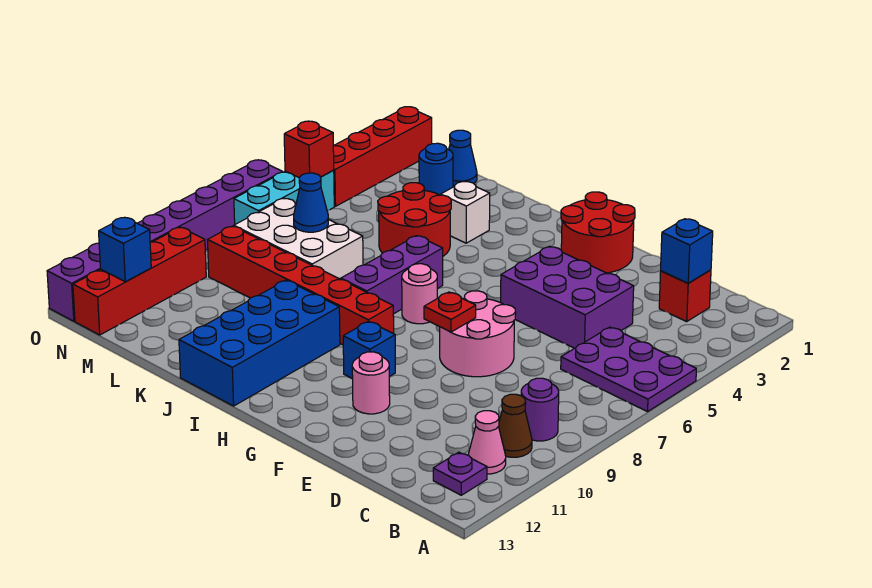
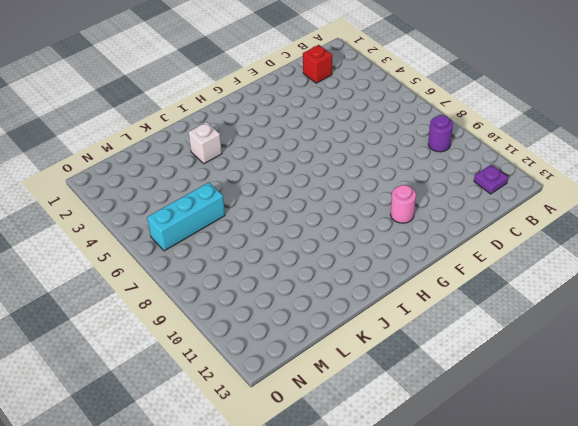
cyan brick L6:N6 level 1 -> cyan brick N5:N7 level 1
none -> purple plate A5:C6 level 1
none -> brown cone B10 level 1
none -> pink cone B11 level 1

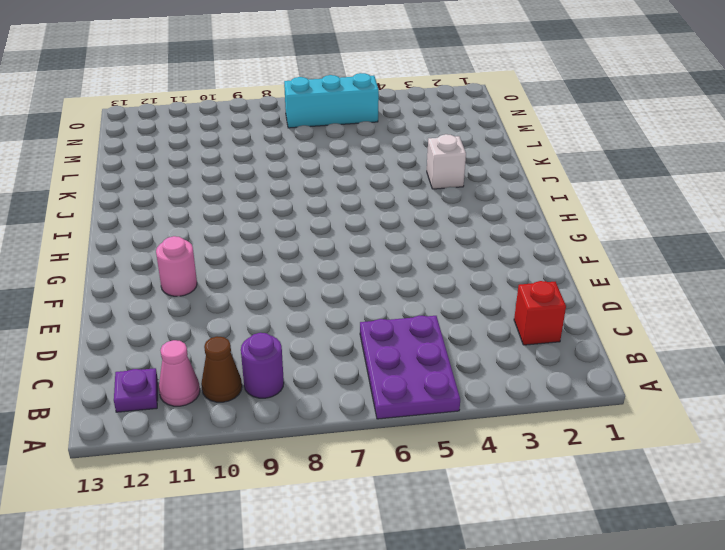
none -> purple brick D4:F5 level 1
none -> pink round brick E7:F8 level 1
none -> red round brick F1:G2 level 1

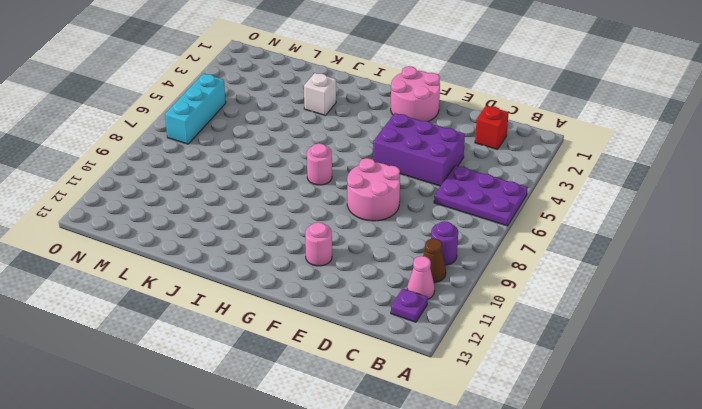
pink round brick F1:G2 level 1 -> red round brick F1:G2 level 1
none -> blue brick G10 level 1
none -> red brick H9:M9 level 1
none -> purple brick I6:I8 level 1

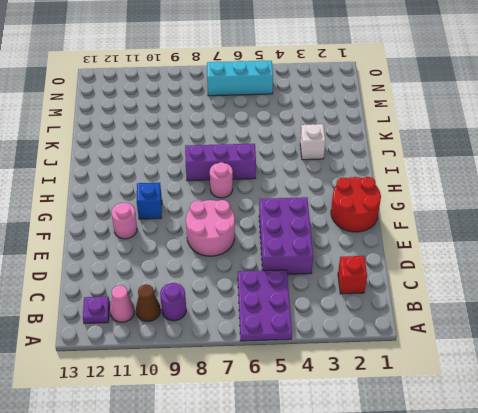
none -> red brick H9:M9 level 1
none -> blue brick I10:J13 level 1
none -> red round brick J4:K5 level 1

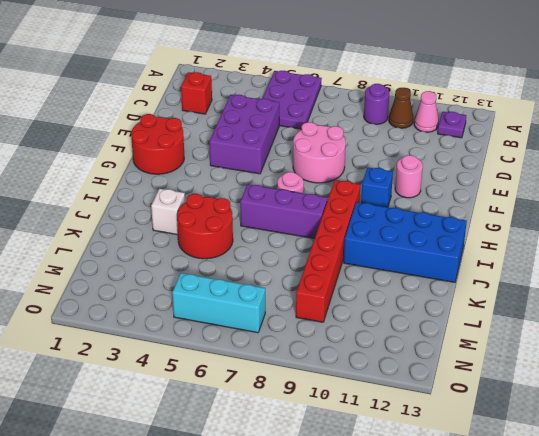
none -> white brick K7:M8 level 1
none -> blue cone L1 level 1
none -> blue round brick L2 level 1

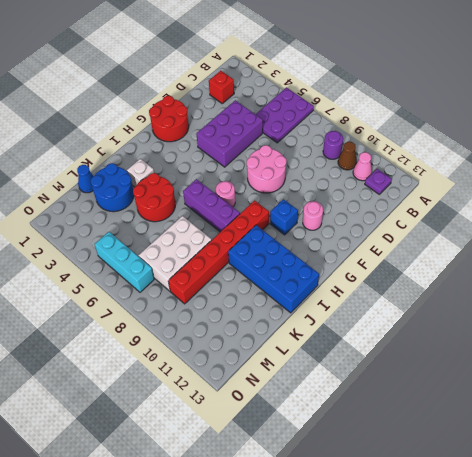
blue round brick K2:L3 level 1 -> blue round brick L2 level 1
none -> red brick N1:N4 level 1
none -> red brick N10:N13 level 1
none -> purple brick O6:O13 level 1

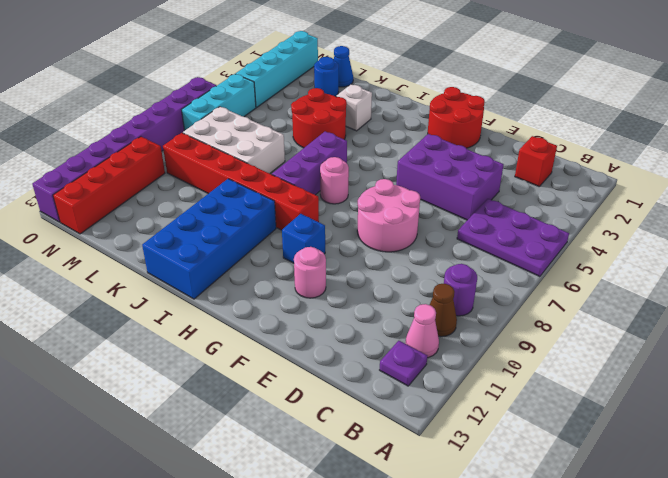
cyan brick N1:N4 level 1 -> red brick N1:N4 level 1
none -> blue brick C2 level 2
none -> red plate F8 level 2
none -> blue cone L7 level 2

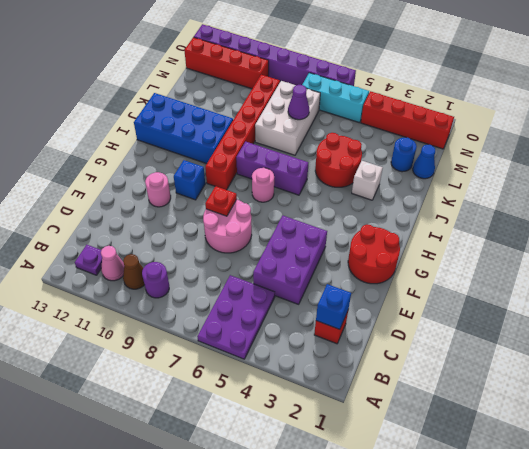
purple cone L7 level 2 -> blue cone L7 level 2
none -> red brick N5 level 2
none -> blue brick N12 level 2

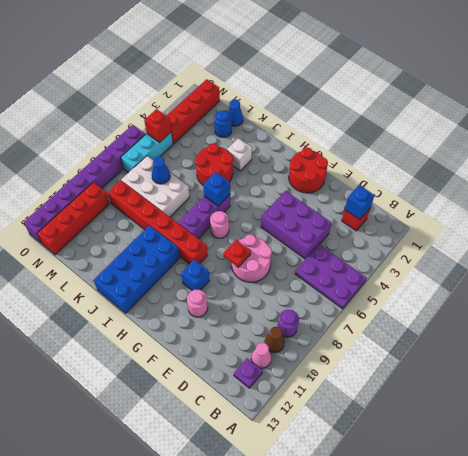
blue brick I6 level 2 -> blue brick N12 level 2

